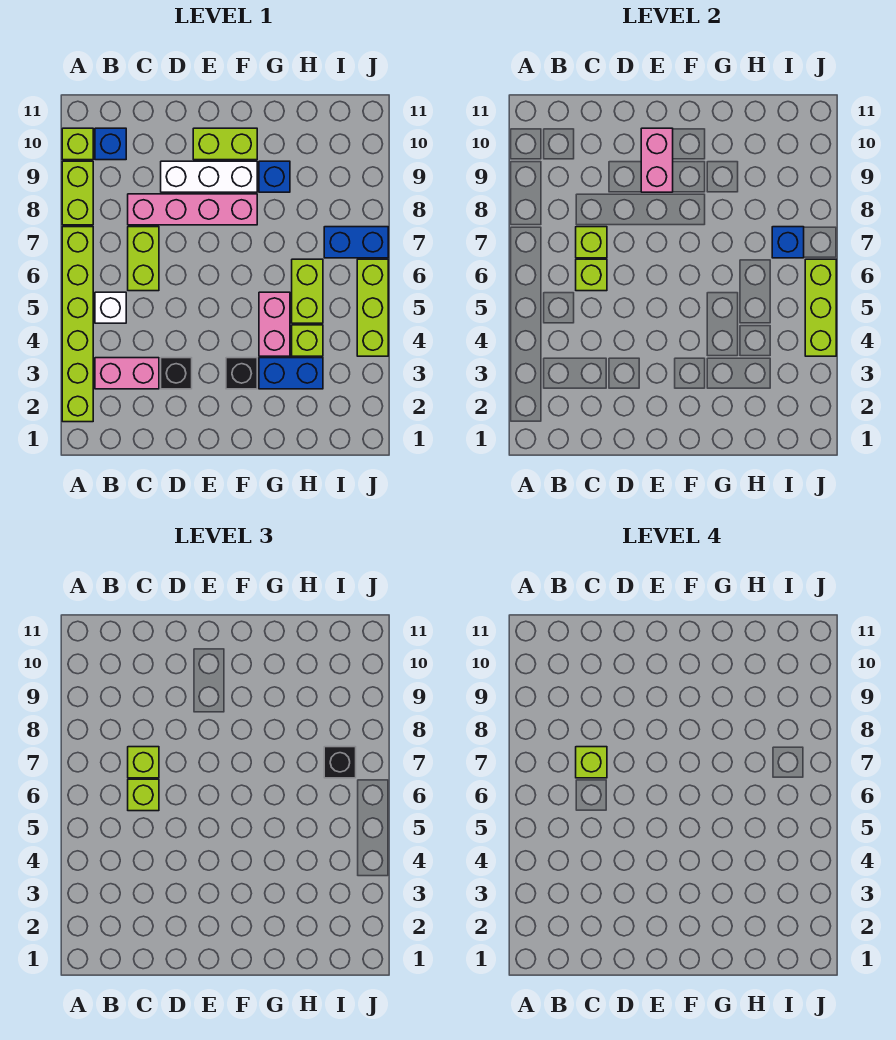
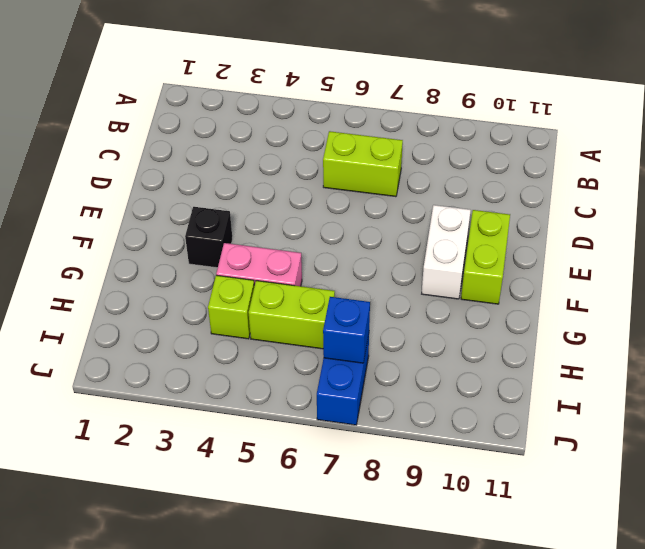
white brick E9:F9 level 1 -> white brick D9:F9 level 1
none -> lime brick A2:A7 level 1
none -> lime brick A8:A9 level 1
none -> lime brick A10 level 1

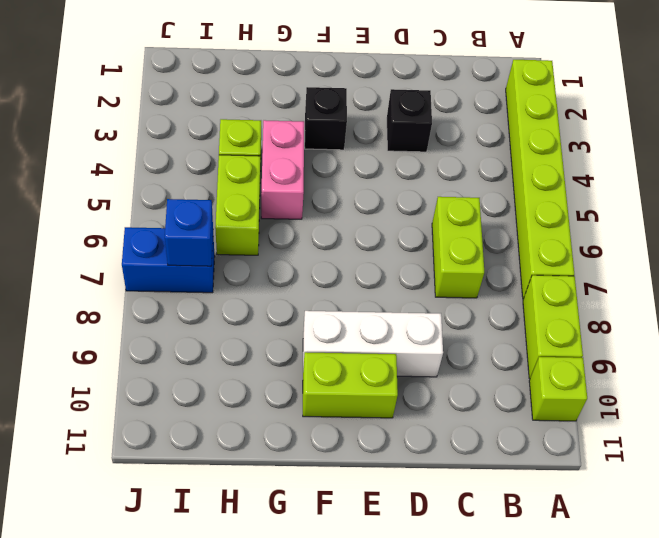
none -> pink brick B3:C3 level 1
none -> white brick B5 level 1
none -> blue brick B10 level 1

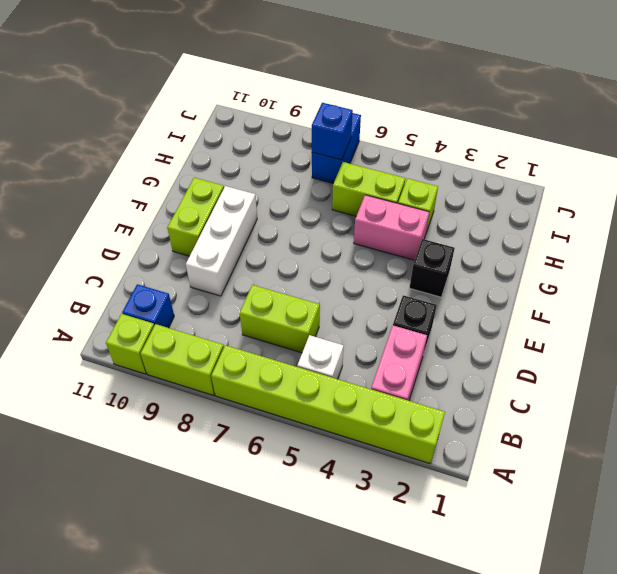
none -> pink brick C8:F8 level 1
none -> blue brick G3:H3 level 1
none -> blue brick G9 level 1

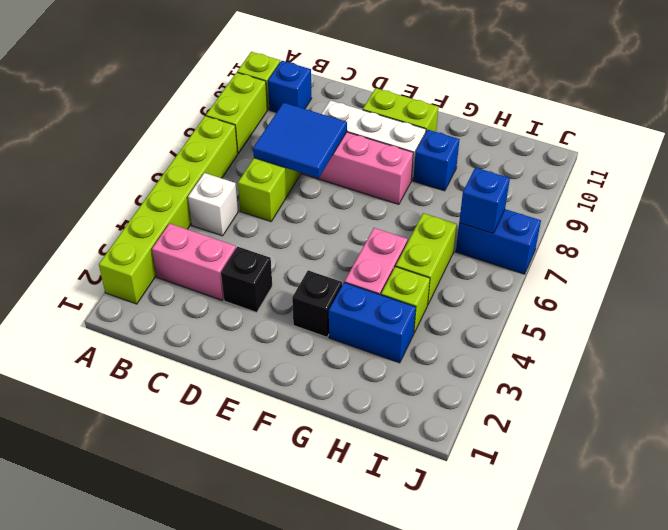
blue tile C7:D8 level 2 -> lime brick C7 level 2
none -> lime brick J4:J6 level 1
none -> lime brick C6 level 2
none -> pink brick E9:E10 level 2

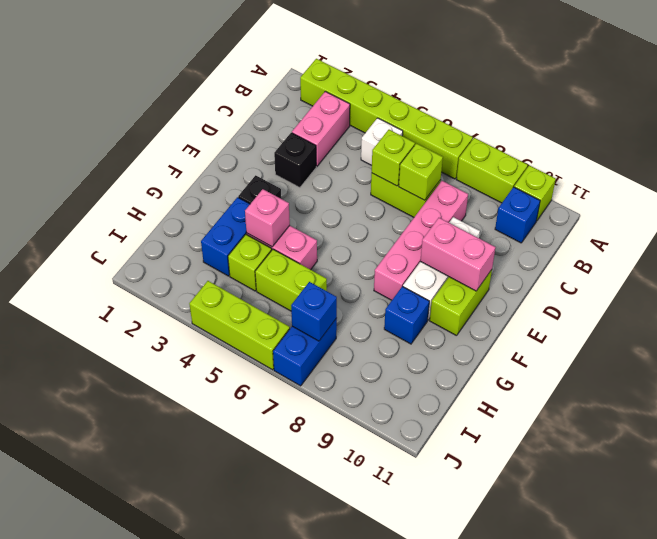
pink brick G4 level 2 -> none
none -> lime brick J4:J6 level 2
none -> lime brick C6 level 3
none -> lime brick C7 level 3

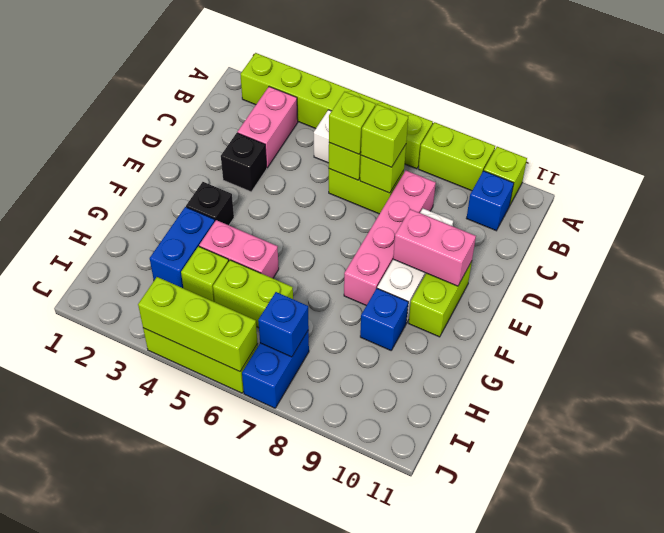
none -> black brick I7 level 3
none -> lime brick C7 level 4

